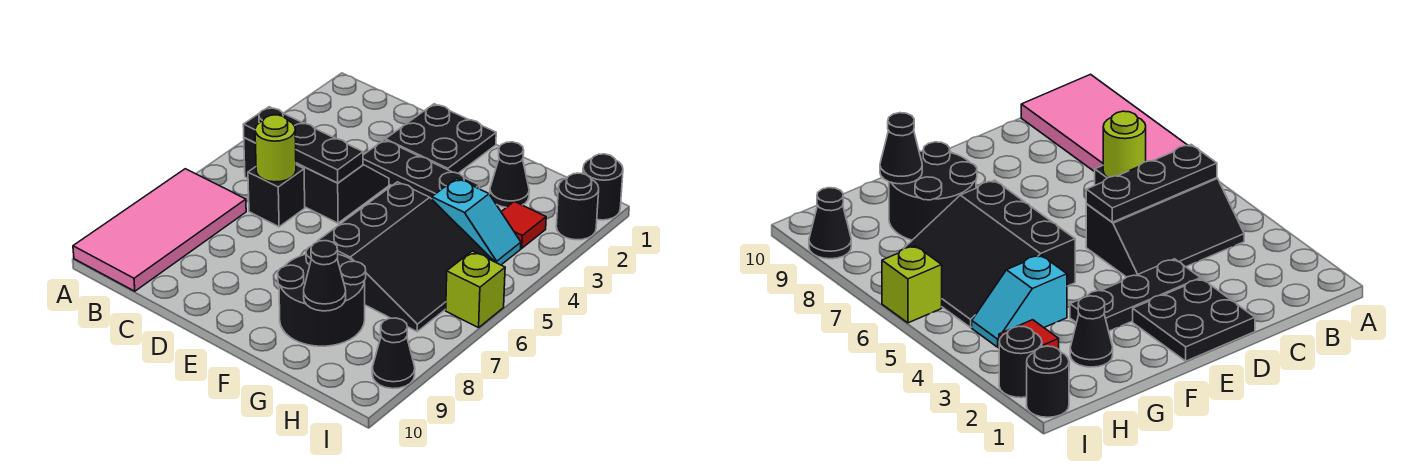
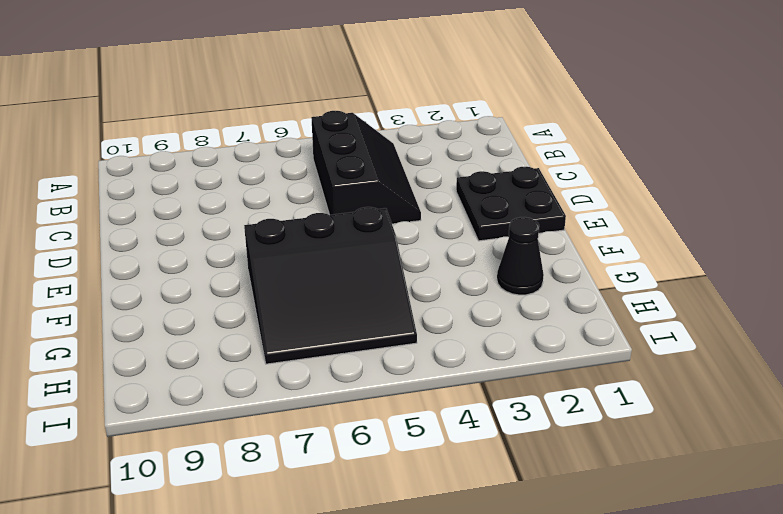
none -> pink tile A7:B10 level 1
none -> black brick C6 level 1
none -> black plate D3:F3 level 1

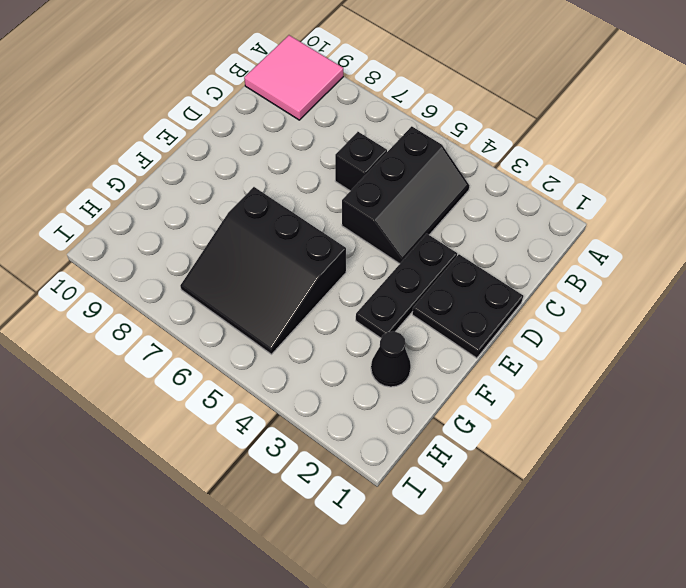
pink tile A9:B10 level 1 -> pink tile A7:B10 level 1
none -> black round brick F8:G9 level 1
none -> cyan slope G4:H4 level 1 top G
none -> red tile H3 level 1

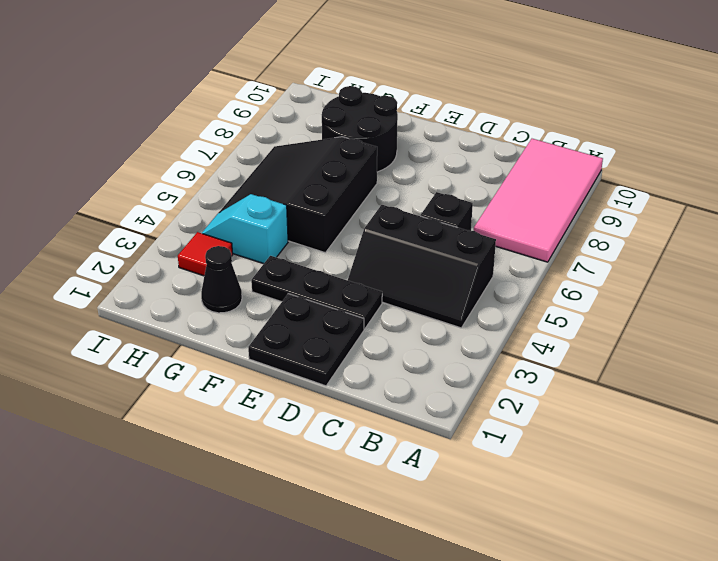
none -> black round brick I1 level 1
none -> black round brick I2 level 1
none -> lime brick I6 level 1

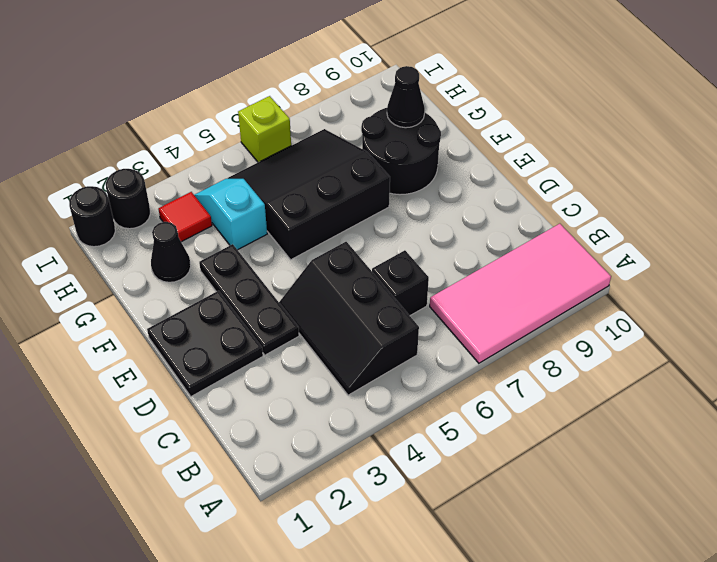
none -> black cone I9 level 1
none -> black plate B5:D5 level 2
none -> lime round brick C6 level 2

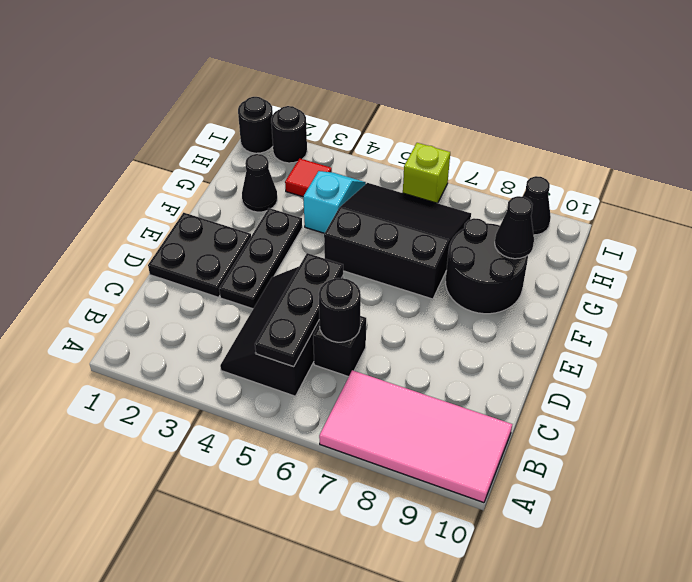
black round brick C6 level 2 -> lime round brick C6 level 2

